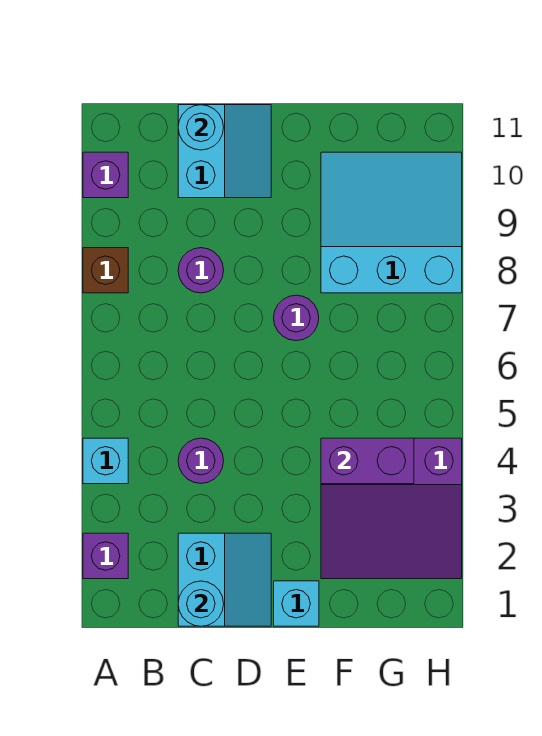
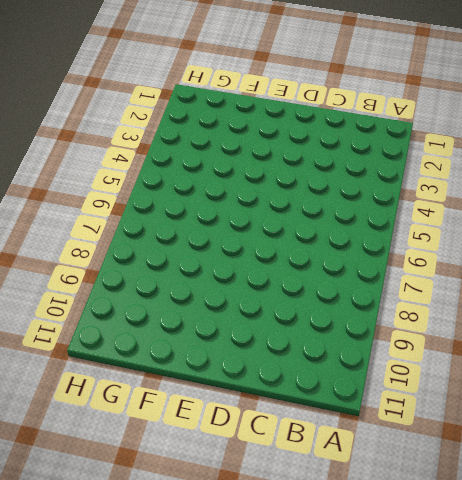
none -> purple brick A2 level 1
none -> cyan brick A4 level 1
none -> brown brick A8 level 1

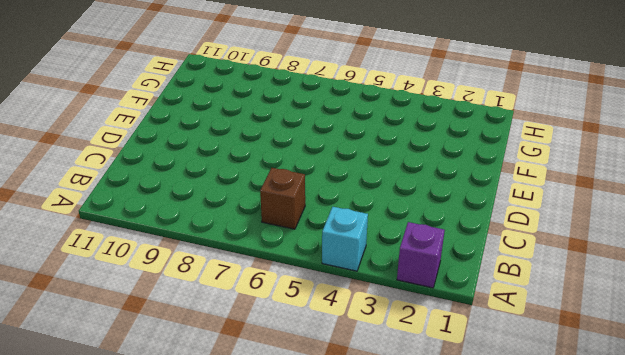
brown brick B6 level 1 -> brown brick A8 level 1
none -> purple brick A10 level 1
none -> cyan slope C1:D2 level 1 top C
none -> purple round brick C4 level 1

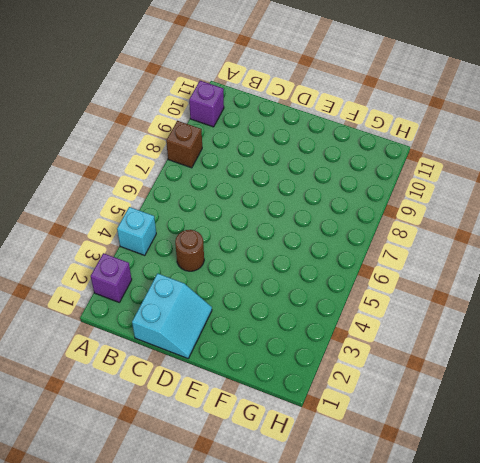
brown round brick C4 level 1 -> purple round brick C4 level 1
none -> purple round brick C8 level 1
none -> cyan slope C10:D11 level 1 top C
none -> cyan brick E1 level 1

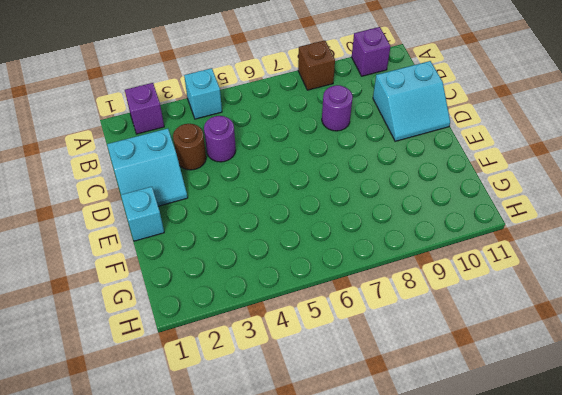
brown round brick C3 level 1 -> none
none -> purple round brick E7 level 1
none -> purple slope F2:H4 level 1 top 4
none -> cyan slope F8:H10 level 1 top 8

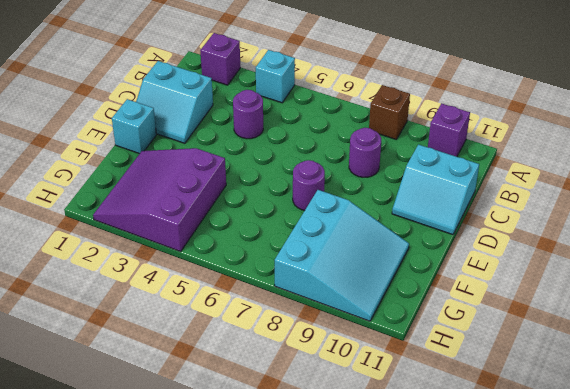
none -> cyan round brick C1 level 2
none -> cyan round brick C11 level 2
none -> purple brick F4:G4 level 2

